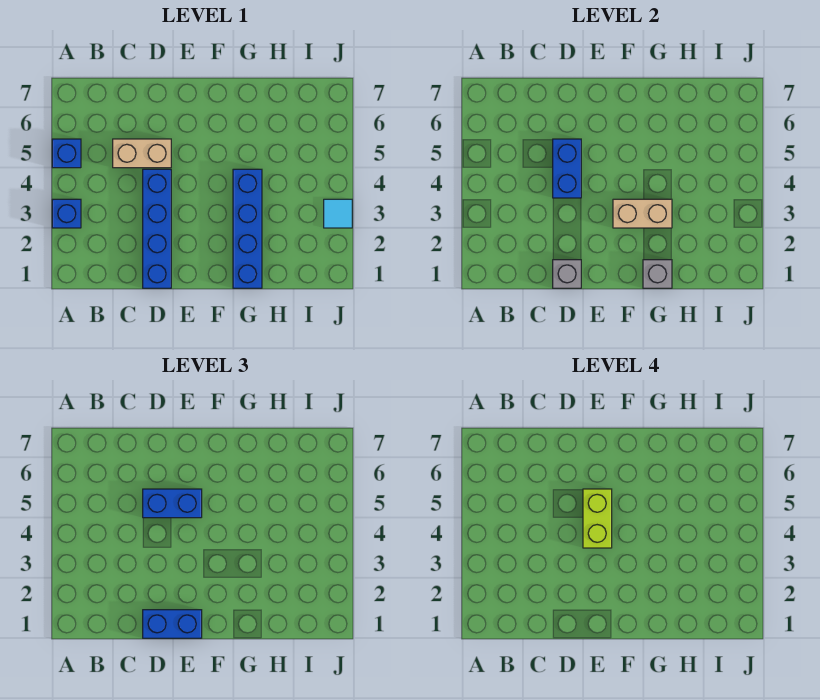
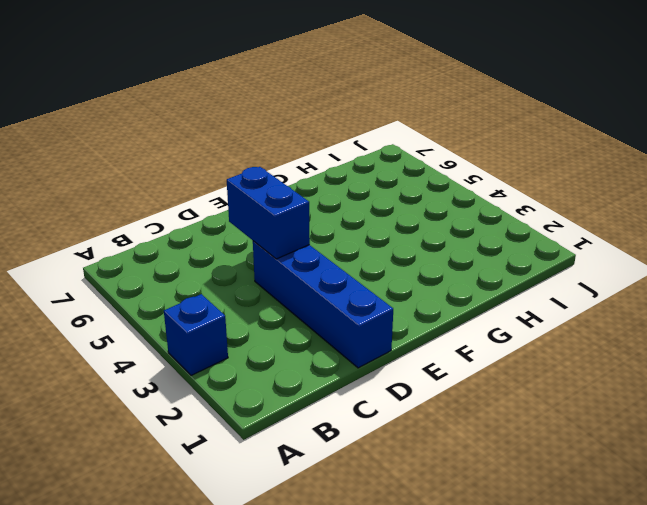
none -> blue brick A5 level 1
none -> tan brick C5:D5 level 1
none -> blue brick G1:G4 level 1

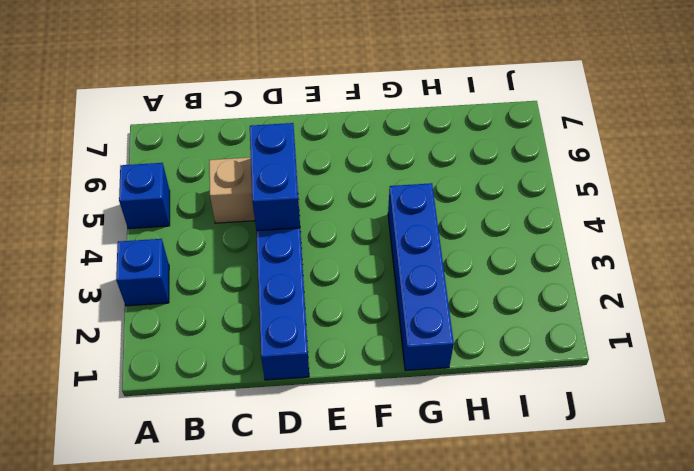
none -> cyan tile J3 level 1
none -> grey brick D1 level 2
none -> tan brick F3:G3 level 2

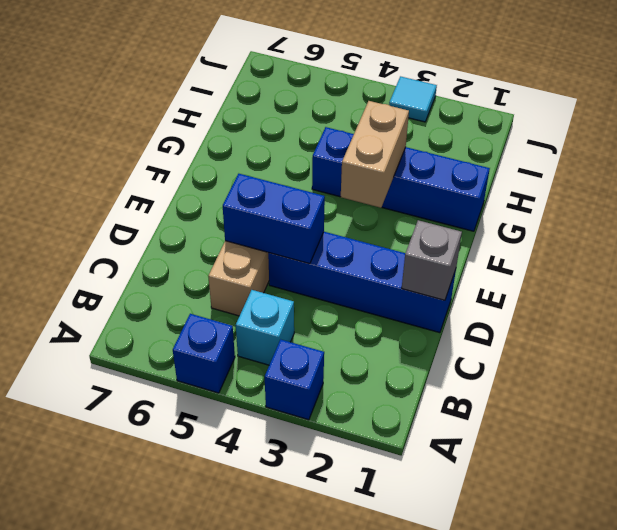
cyan brick B4 level 1 -> none
none -> grey brick G1 level 2
none -> blue brick D1:E1 level 3
none -> blue brick D5:E5 level 3

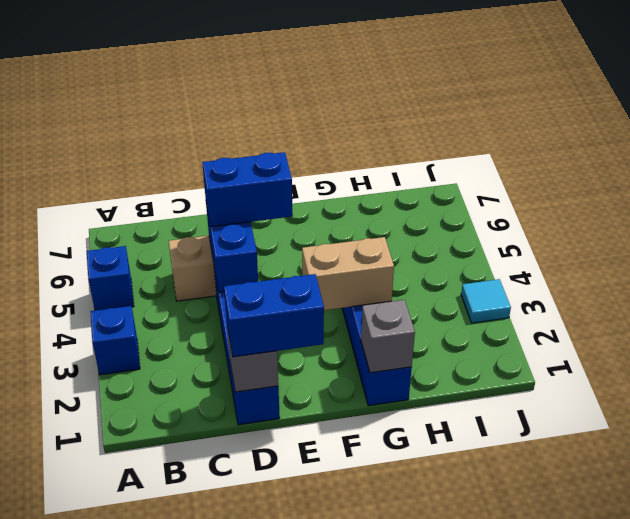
none -> lime brick E4:E5 level 4

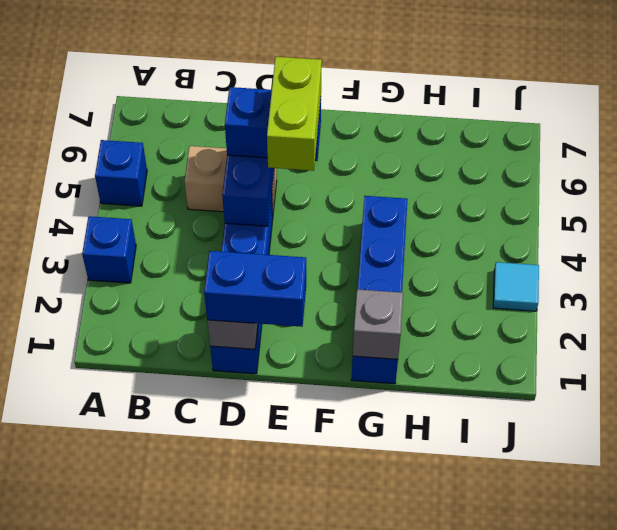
none -> tan brick F3:G3 level 2

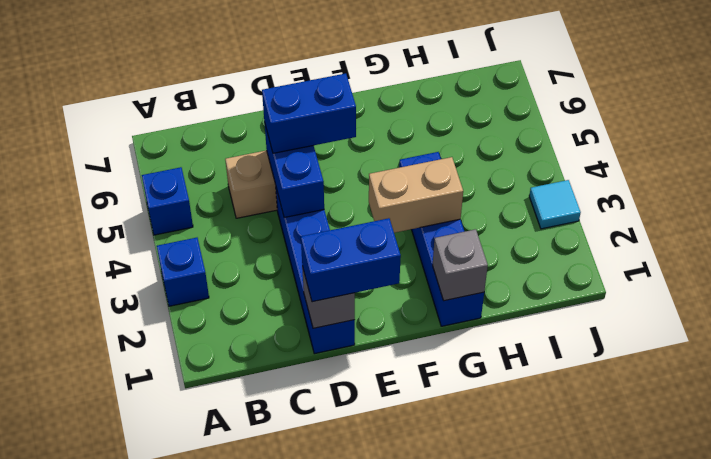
none -> lime brick E4:E5 level 4

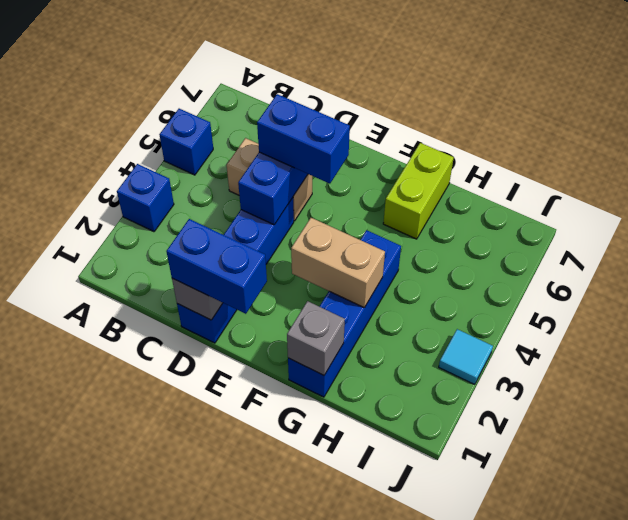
lime brick G6:G7 level 1 -> lime brick E4:E5 level 4

